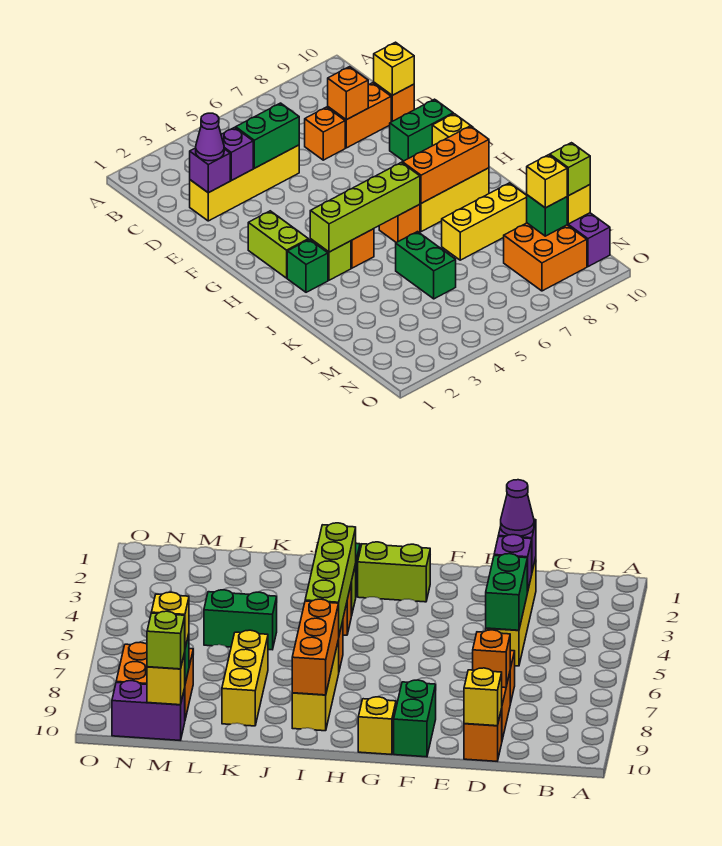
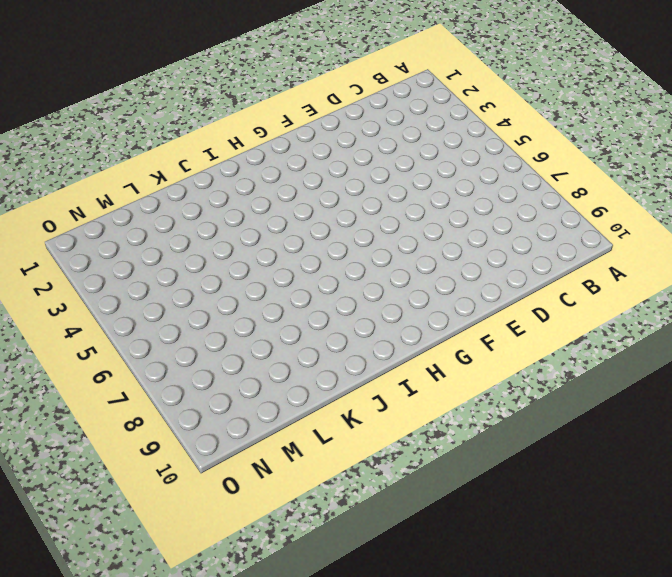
none -> yellow brick D2:D5 level 1
none -> orange brick D7 level 1
none -> orange brick D8:D9 level 1

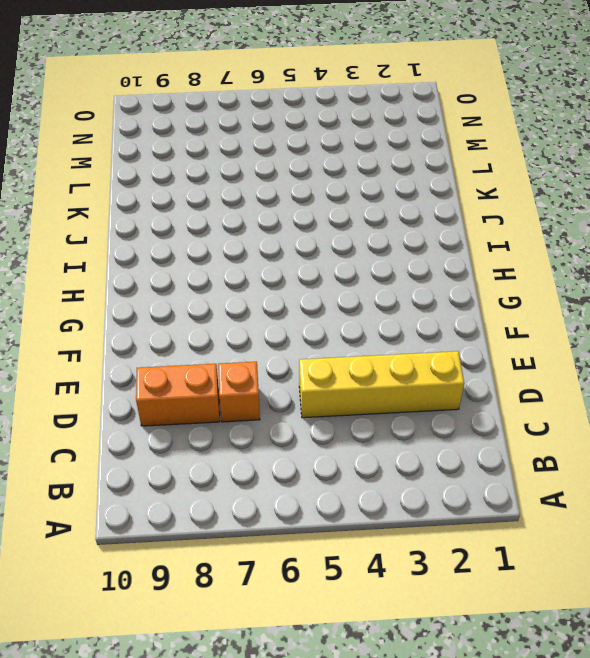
none -> orange brick D10 level 1
none -> green brick F9:F10 level 1
none -> lime brick G2:H2 level 1

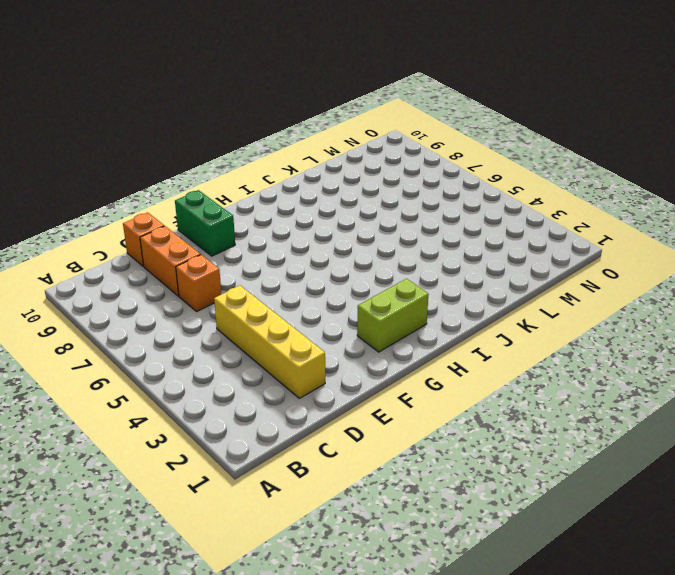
none -> yellow brick G10 level 1
none -> green brick I2 level 1
none -> lime brick I3 level 1

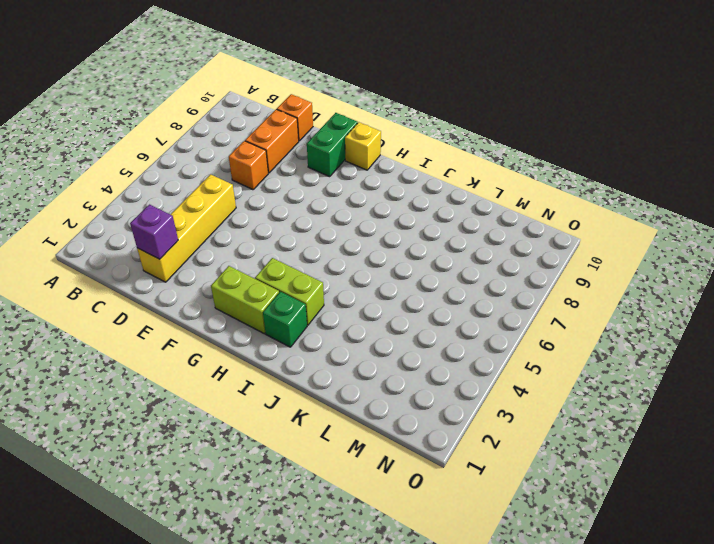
lime brick H3:I3 level 1 -> lime brick I3 level 1
none -> orange brick I4 level 1
none -> orange brick I6 level 1
none -> yellow brick I7:I9 level 1

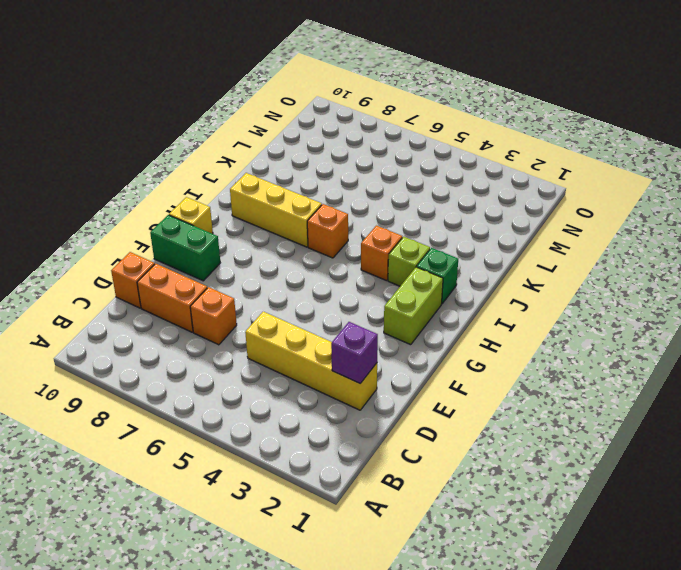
none -> green brick K5:L5 level 1
none -> yellow brick K7:K9 level 1
none -> orange brick M8:N9 level 1

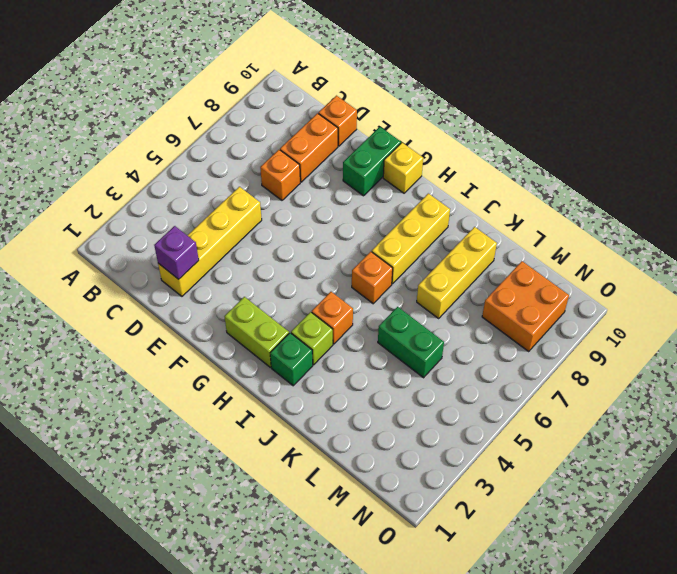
none -> purple brick M10:N10 level 1
none -> purple brick D3 level 2
none -> green brick D4:D5 level 2

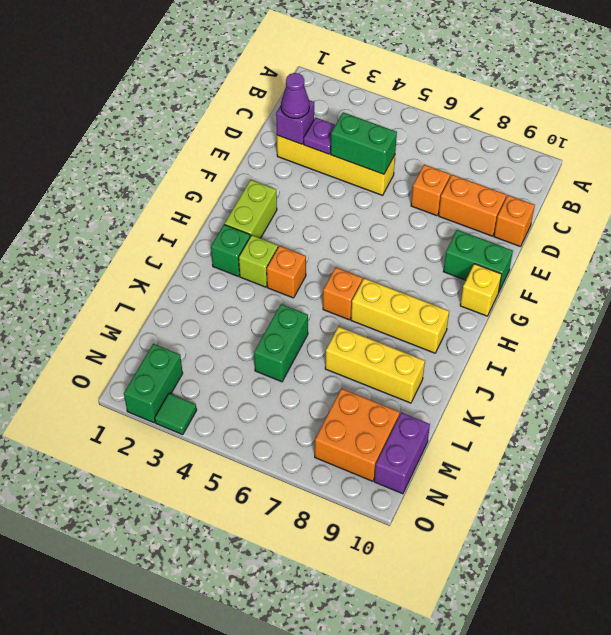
purple plate D3 level 2 -> purple brick D3 level 2
green brick N2:O2 level 1 -> none
green tile O3 level 1 -> none
none -> orange brick D8 level 2
none -> yellow brick D10 level 2
none -> lime brick I3:I6 level 2

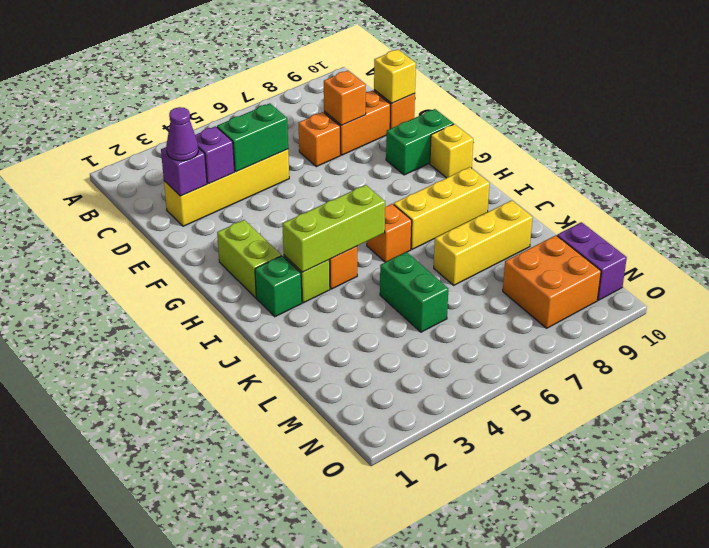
lime brick I3:I5 level 2 -> lime brick I3:I6 level 2
none -> orange brick I7:I9 level 2
none -> green brick M9 level 2
none -> yellow brick M10 level 2

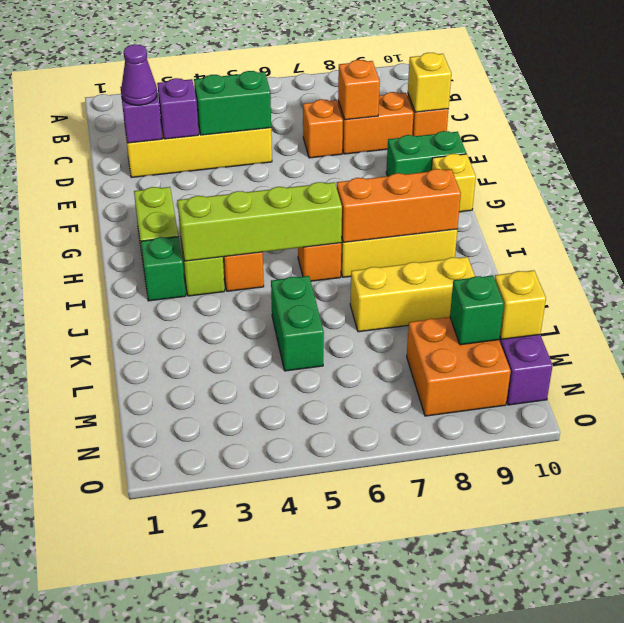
none -> yellow brick M9 level 3
none -> lime brick M10 level 3

